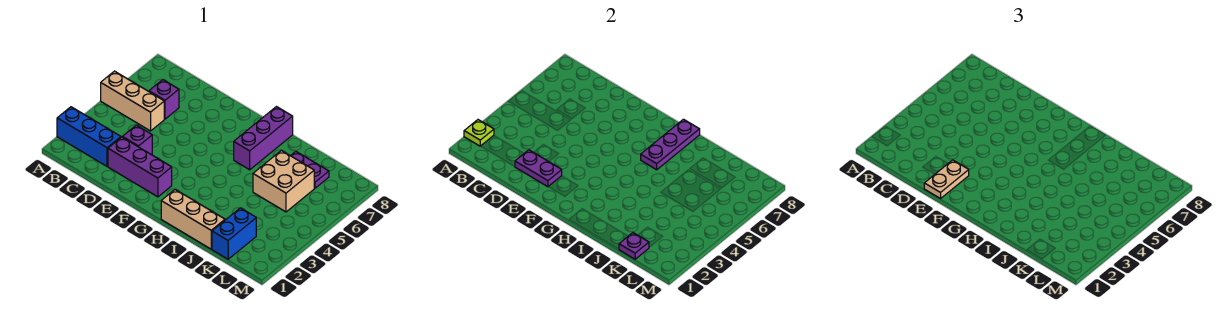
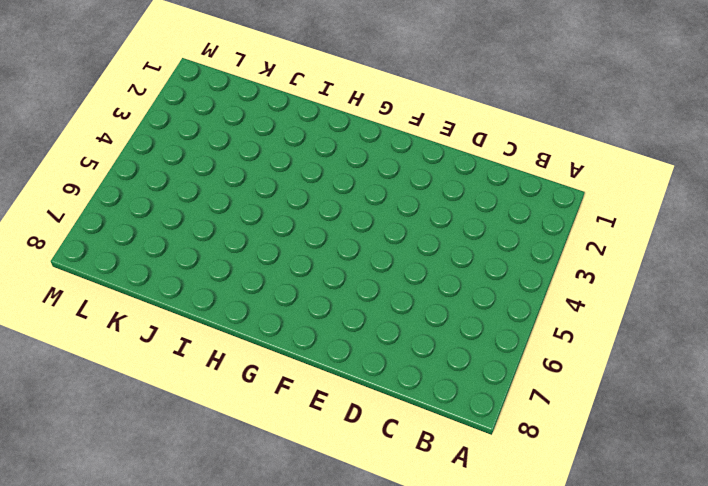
none -> blue brick A2:C2 level 1
none -> tan brick A5:C5 level 1
none -> purple brick C6 level 1

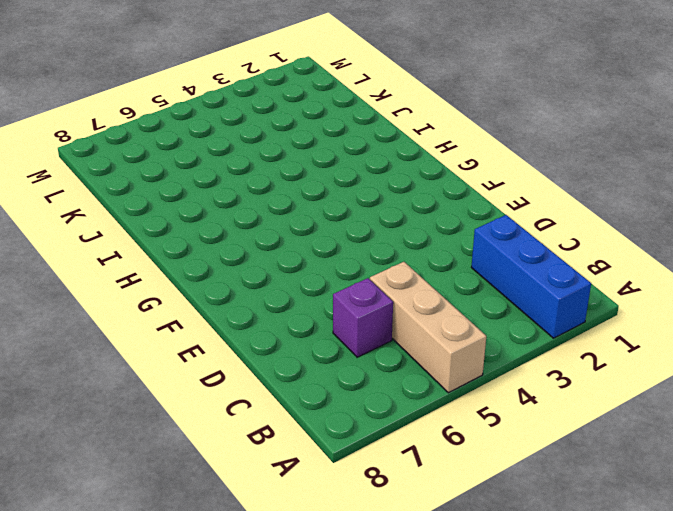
none -> purple brick D2:F2 level 1
none -> purple brick D3 level 1
none -> tan brick H1:J1 level 1

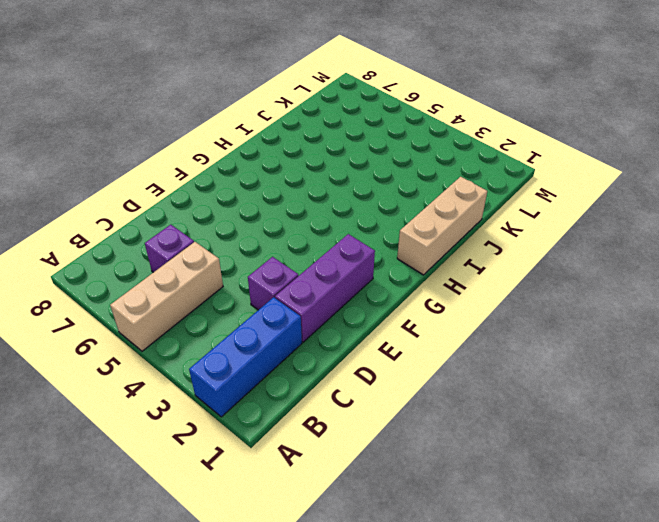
none -> purple brick H6:H8 level 1
none -> tan brick J5:K6 level 1
none -> purple plate J7:K7 level 1

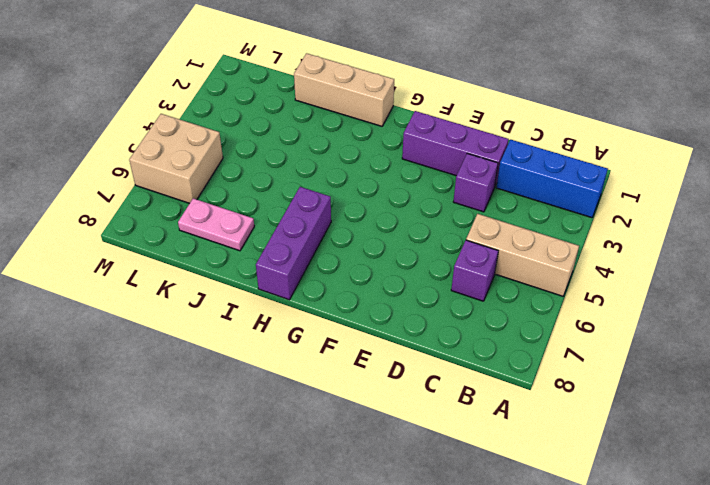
pink plate J7:K7 level 1 -> purple plate J7:K7 level 1
tan brick L5:M6 level 1 -> tan brick J5:K6 level 1
none -> blue brick K1:K2 level 1
none -> lime plate A2 level 2
none -> purple plate D2:E2 level 2

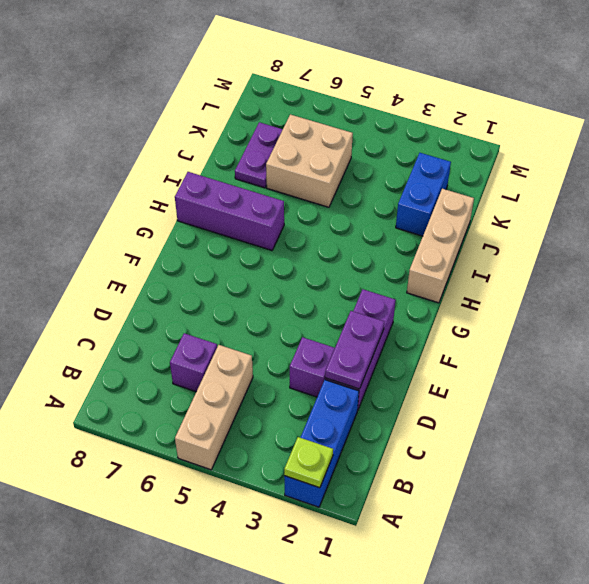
blue brick J2:K2 level 1 -> blue brick K1:K2 level 1
none -> purple plate H6:H8 level 2
none -> purple plate K1 level 2
none -> tan plate E1:E2 level 3

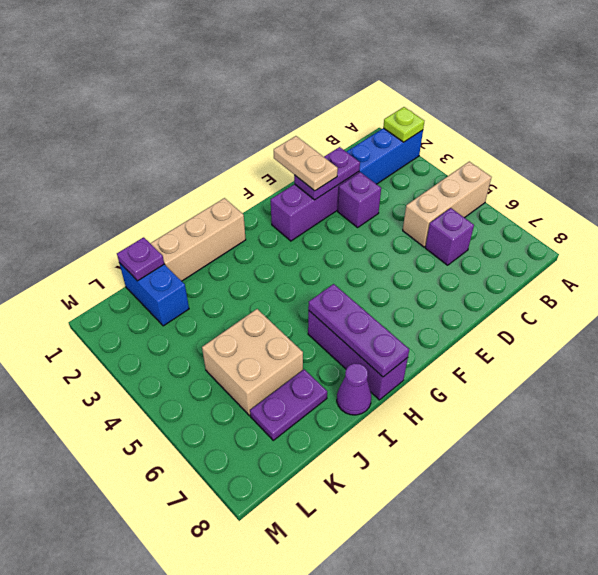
purple cone I8 level 1 -> none

